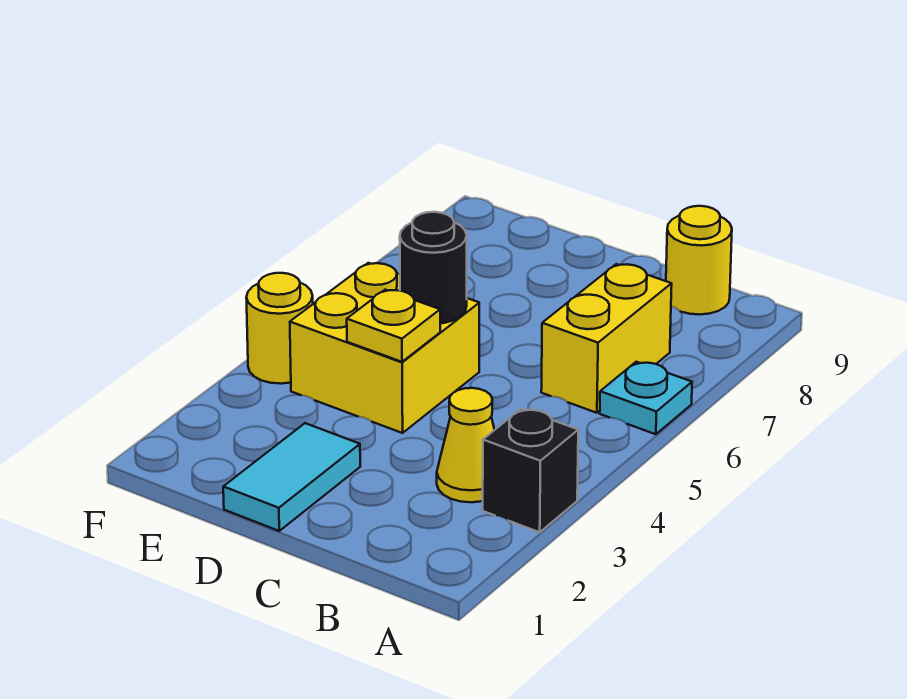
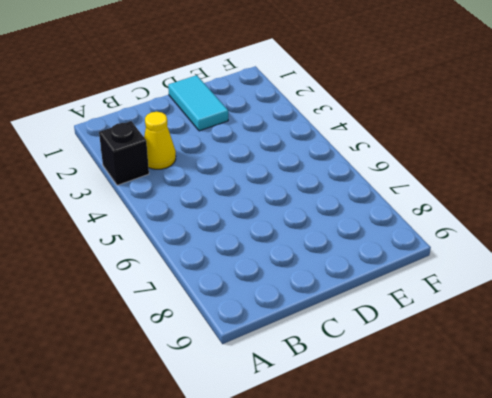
none -> cyan plate A6 level 1
none -> yellow brick B6:B7 level 1

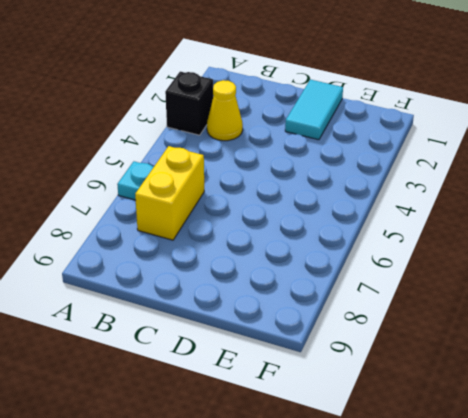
none -> yellow round brick B9 level 1
none -> yellow brick D4:E5 level 1

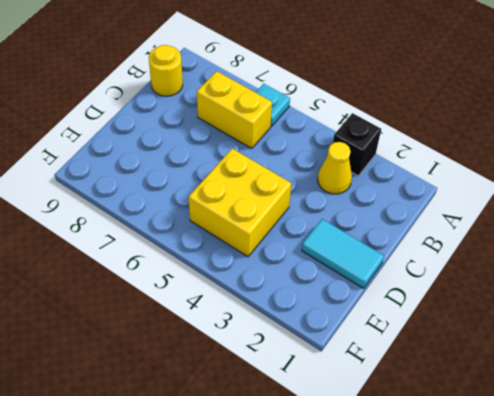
none -> yellow round brick F4 level 1
none -> yellow plate D4 level 2

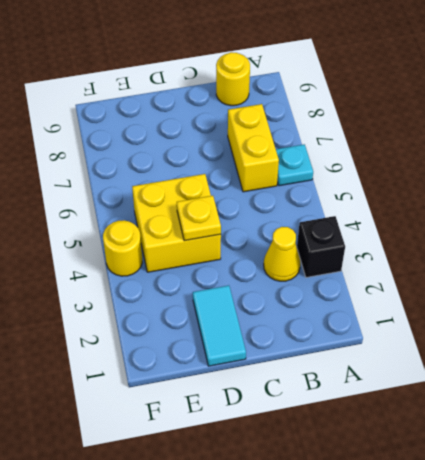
none -> black round brick D5 level 2

